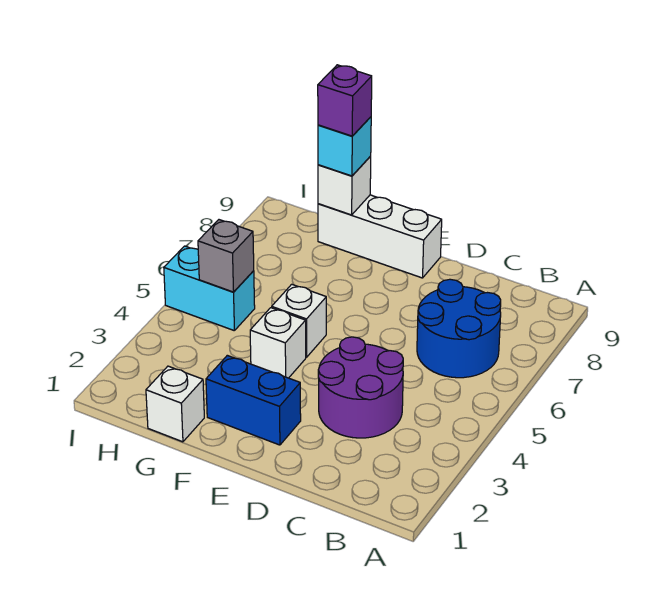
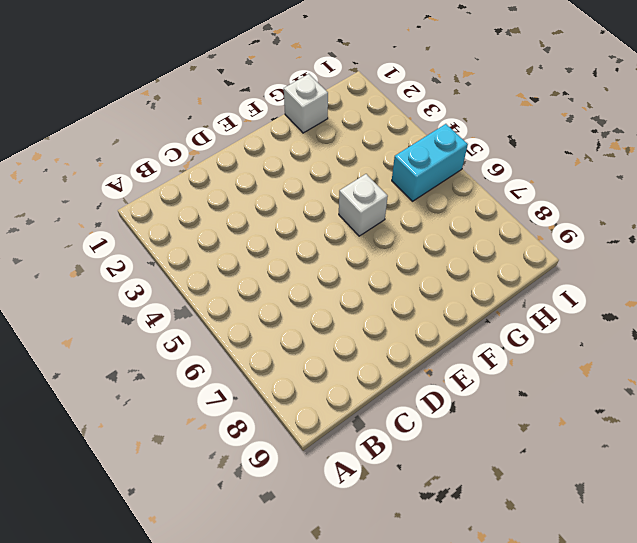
none -> blue round brick B6:C7 level 1
none -> purple round brick C3:D4 level 1
none -> blue brick E2:F2 level 1

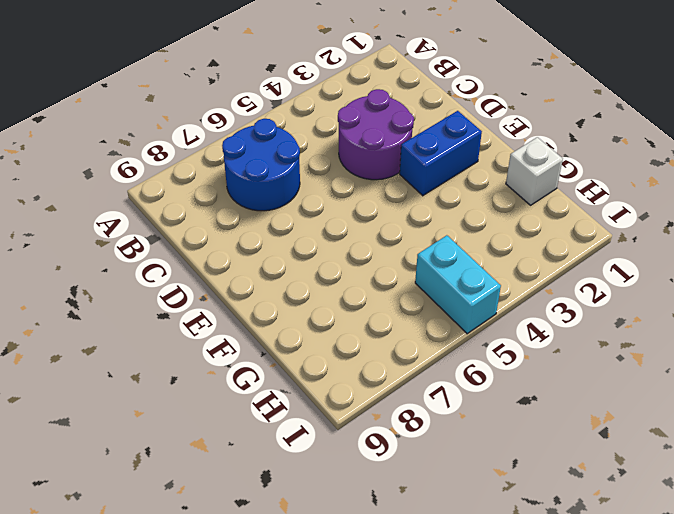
blue brick E2:E3 level 1 -> blue brick E2:F2 level 1
none -> white brick E9:G9 level 1
none -> white brick F4 level 1
none -> white brick F5 level 1

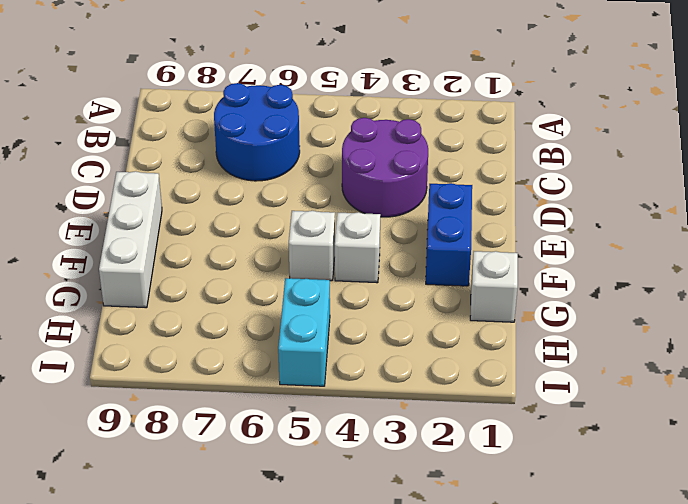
none -> white brick G9 level 2
none -> grey brick H5 level 2
none -> cyan brick G9 level 3

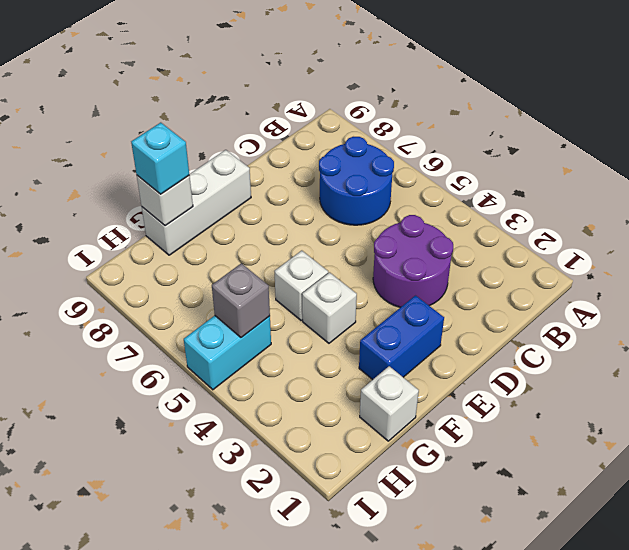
none -> purple brick G9 level 4

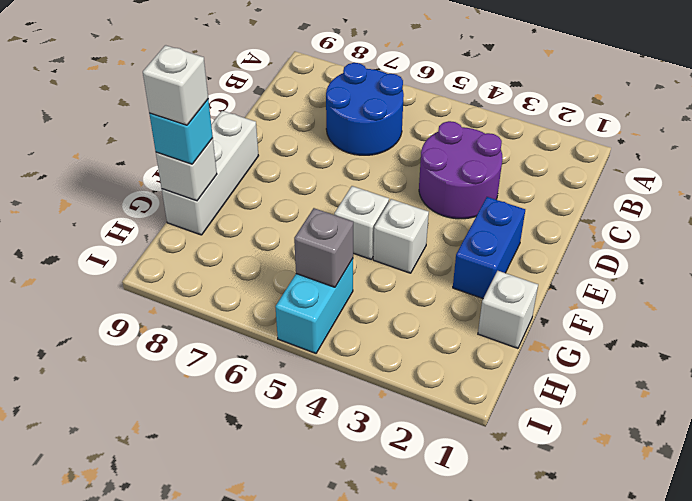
white brick G9 level 4 -> purple brick G9 level 4

